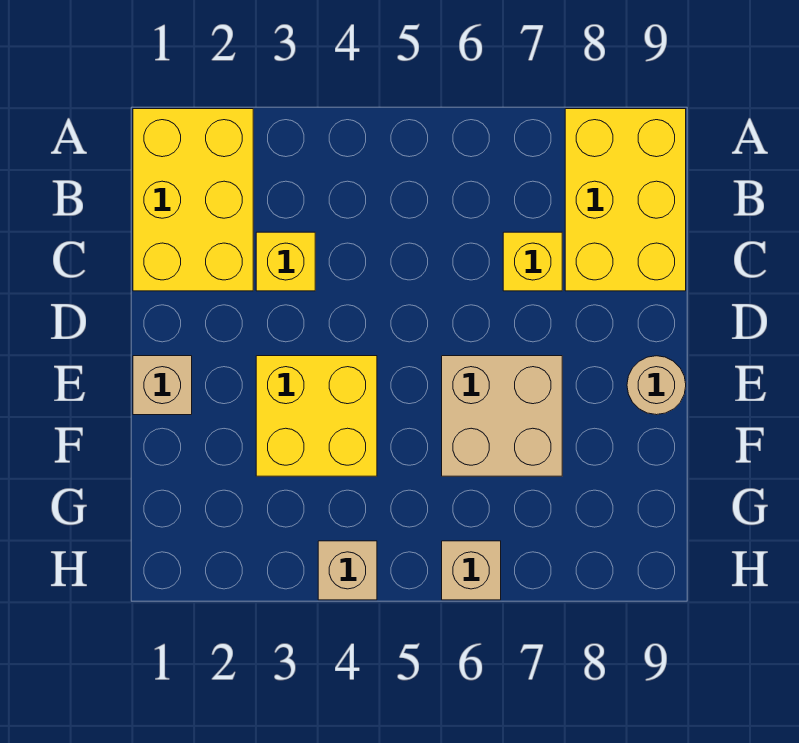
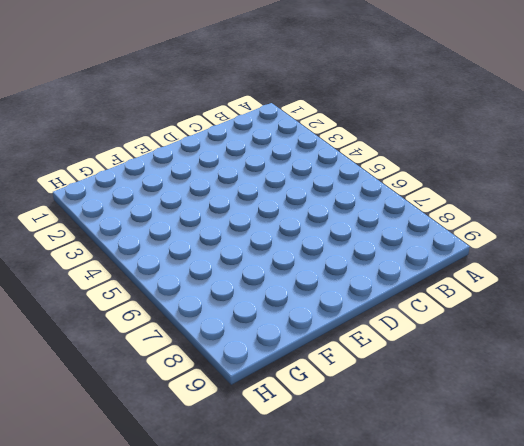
none -> yellow brick A1:C2 level 1
none -> yellow brick A8:C9 level 1

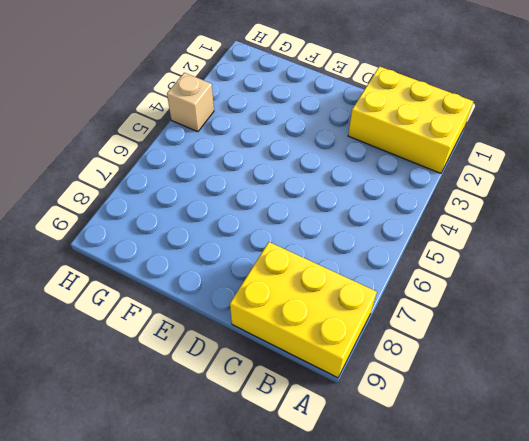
none -> yellow brick C3 level 1
none -> yellow brick C7 level 1

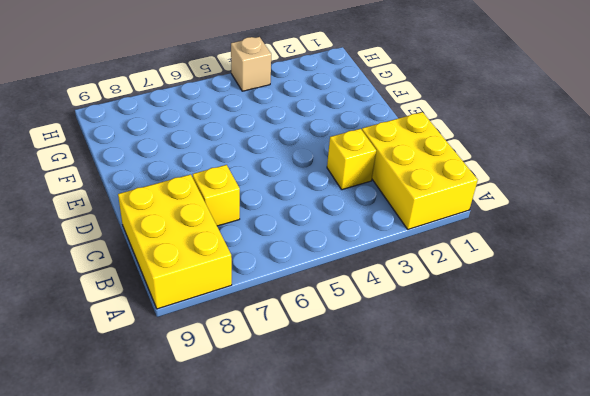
none -> tan brick E1 level 1
none -> yellow brick E3:F4 level 1

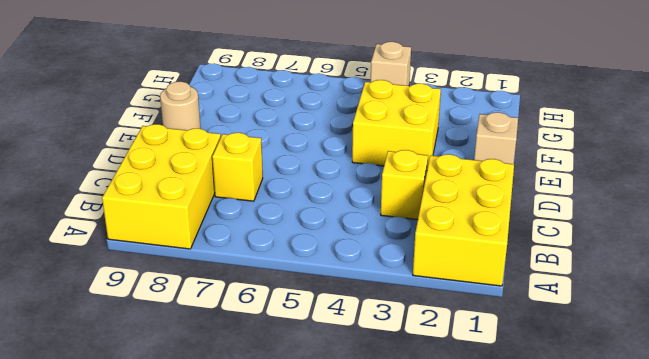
none -> tan brick E6:F7 level 1
none -> tan brick H6 level 1

